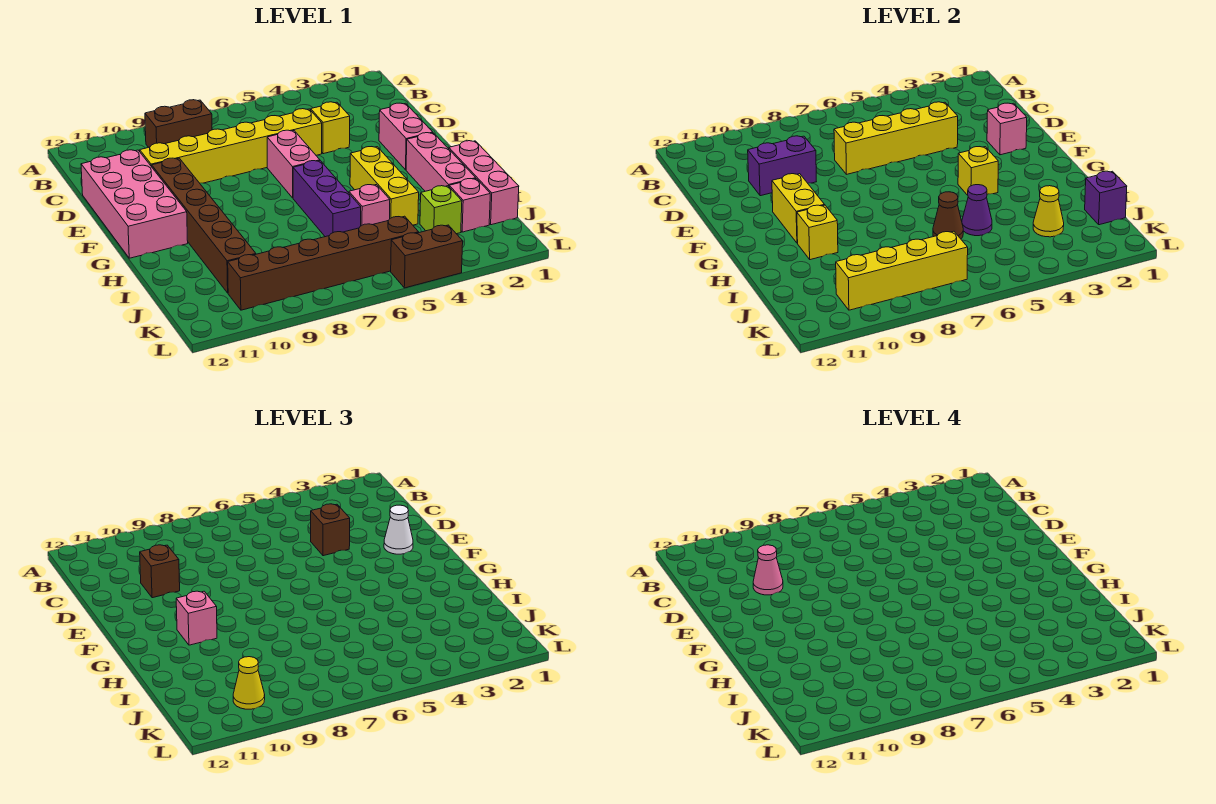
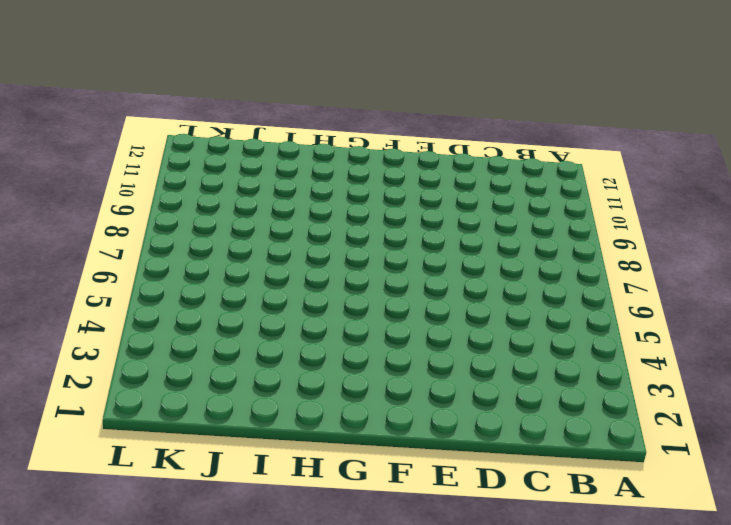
none -> brown brick B8:B9 level 1
none -> yellow brick D4 level 1
none -> yellow brick D5:D10 level 1
none -> pink brick D11:G12 level 1

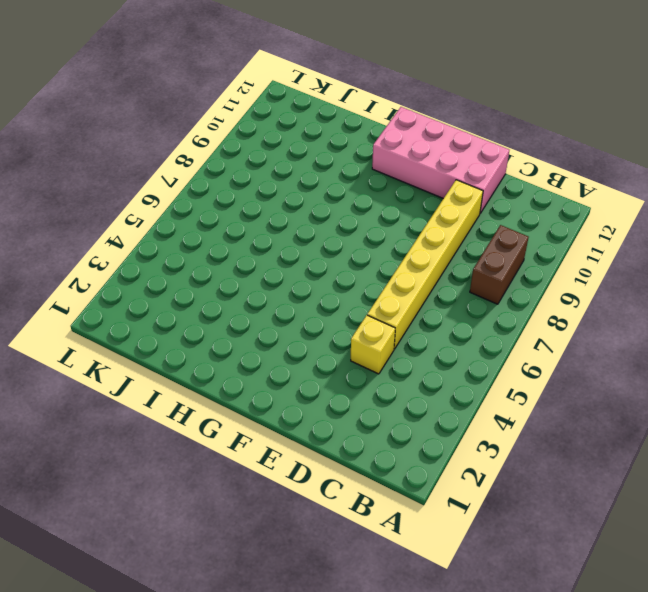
none -> pink brick E2:F2 level 1
none -> pink brick E6:F6 level 1
none -> brown brick E10:J10 level 1
none -> pink brick G2:I2 level 1

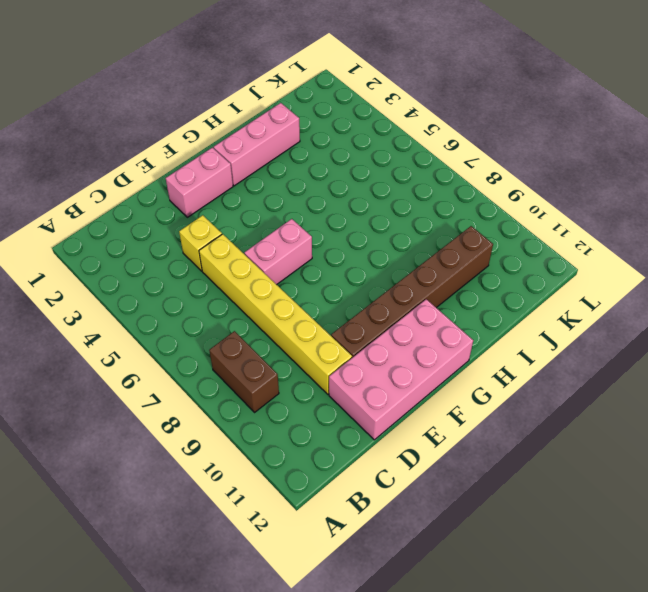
none -> yellow brick G4:I4 level 1
none -> purple brick G6:I6 level 1
none -> pink brick H1:J1 level 1
none -> pink brick I5 level 1

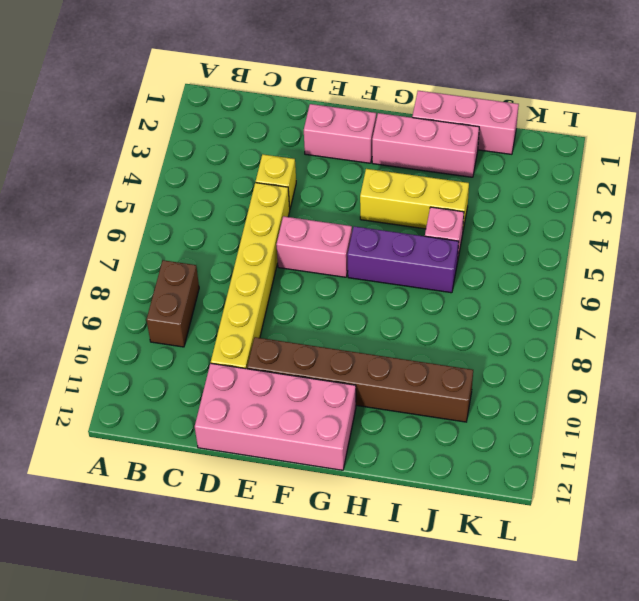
none -> pink brick J2 level 1
none -> lime brick J3 level 1
none -> brown brick K5:K10 level 1
none -> brown brick L4:L5 level 1

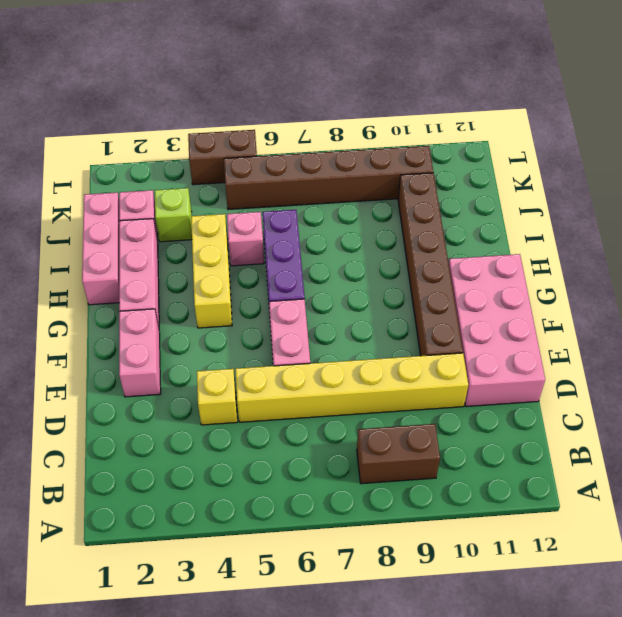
none -> yellow brick D4:D7 level 2
none -> purple brick D9:D10 level 2
none -> pink brick E2 level 2
none -> yellow brick F10:G10 level 2

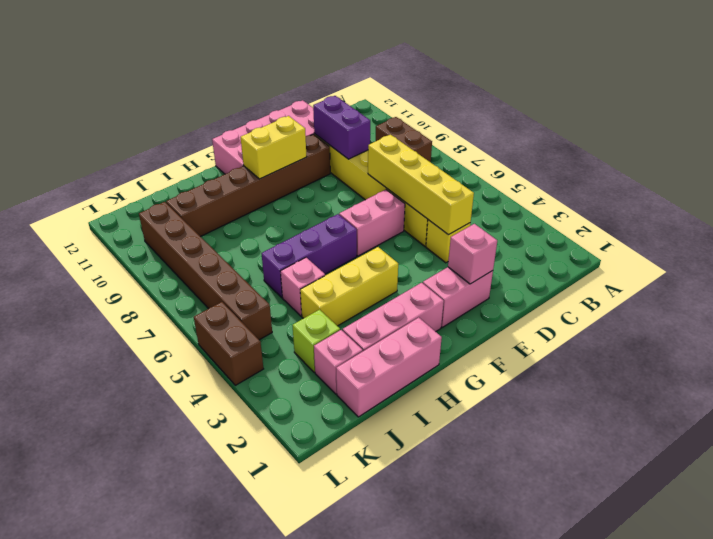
none -> yellow brick G4 level 2
none -> yellow brick H10 level 2
none -> purple cone I5 level 2
none -> brown cone I6 level 2

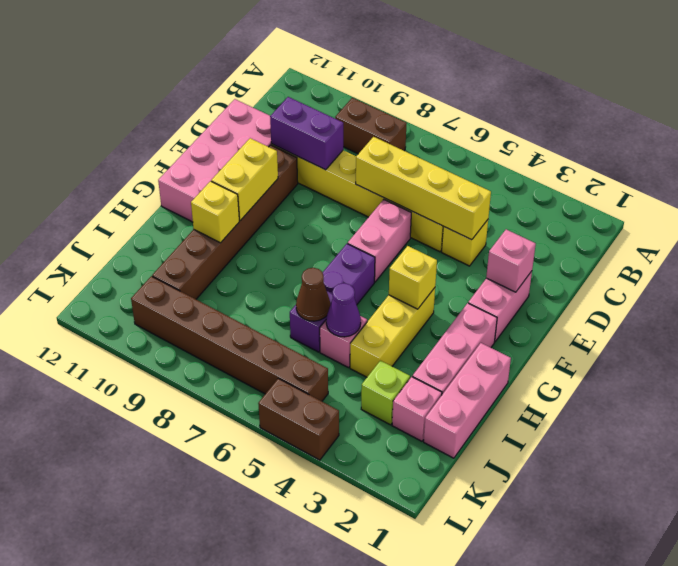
none -> purple brick J1 level 2
none -> yellow cone J3 level 2
none -> yellow brick K7:K10 level 2
none -> brown brick D4 level 3

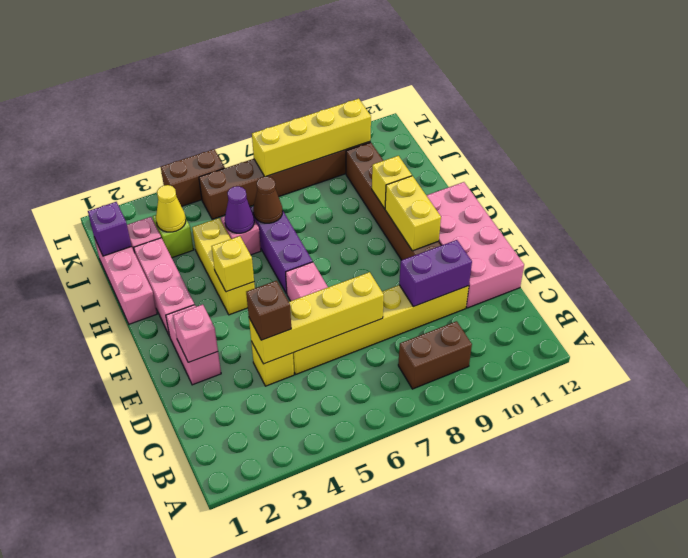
none -> brown brick D10 level 3
none -> white cone E2 level 3
none -> pink brick G10 level 3
none -> yellow cone K10 level 3

